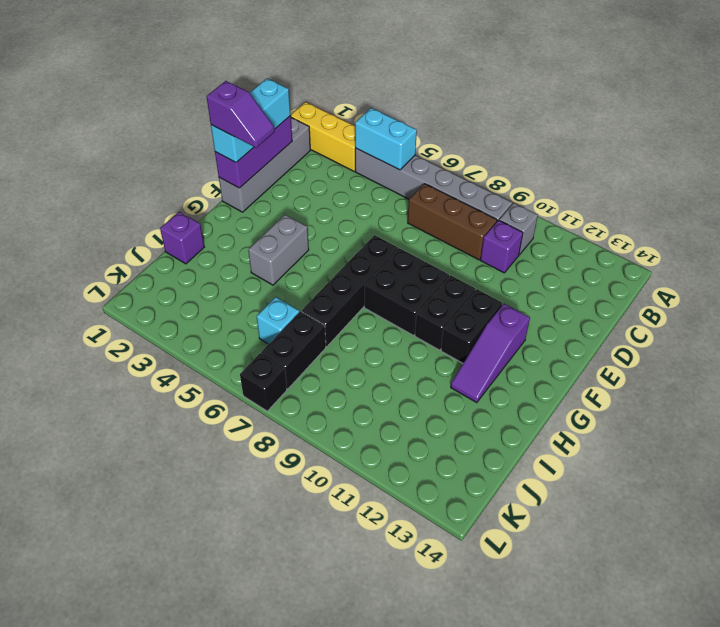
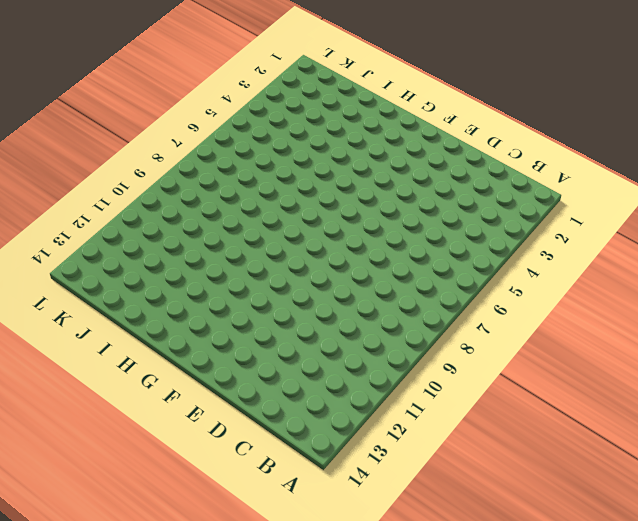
none -> yellow brick B1:B3 level 1
none -> grey brick B4:B9 level 1
none -> grey brick B10 level 1

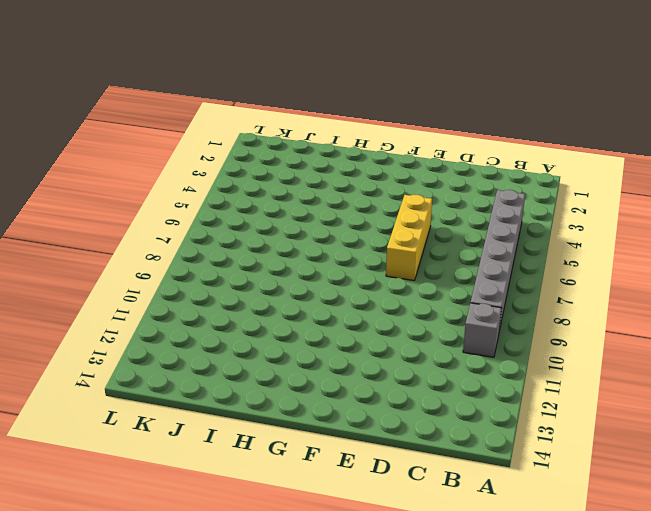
yellow brick E5:E7 level 1 -> yellow brick B1:B3 level 1
none -> grey brick C1:F1 level 1
none -> brown brick C7:C9 level 1
none -> purple brick C10 level 1

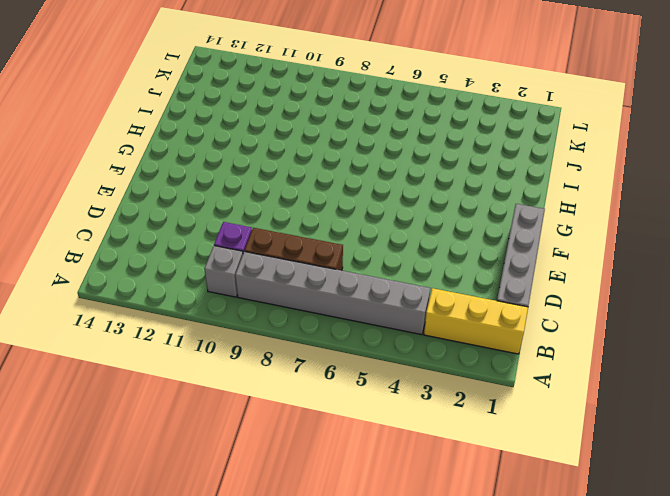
none -> black brick F7:I7 level 1
none -> black brick F8:G9 level 1
none -> black brick F10:G10 level 1

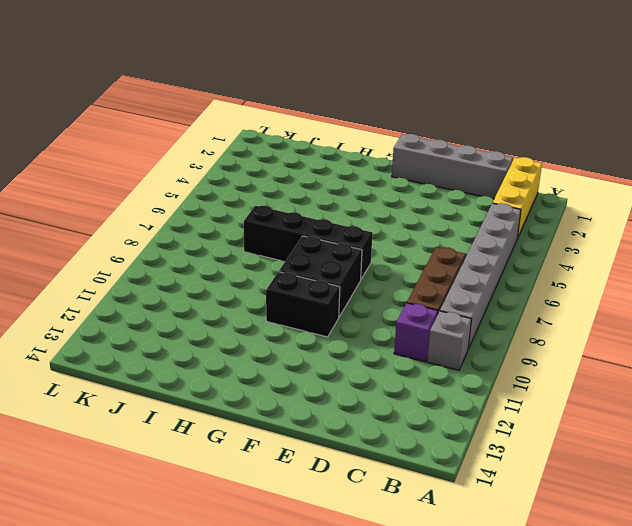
none -> black brick F11:G11 level 1
none -> purple slope F12:H12 level 1 top F
none -> grey brick G4:H4 level 1

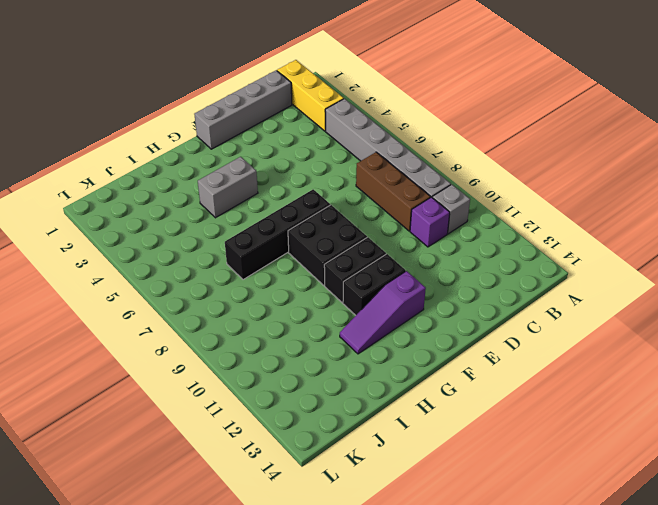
none -> purple brick I1 level 1
none -> cyan brick J6 level 1
none -> black brick J7:K7 level 1

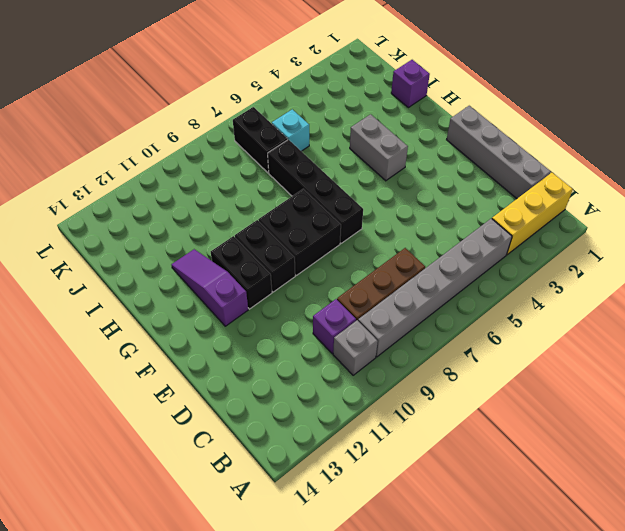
none -> black brick L7 level 1
none -> cyan brick B4:B5 level 2
none -> purple brick D1:F1 level 2

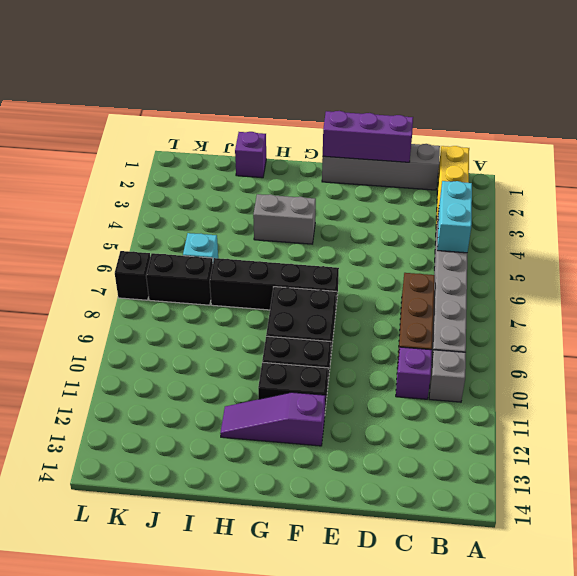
none -> cyan brick D1:F1 level 3
none -> purple slope F1:F2 level 4 top 1

